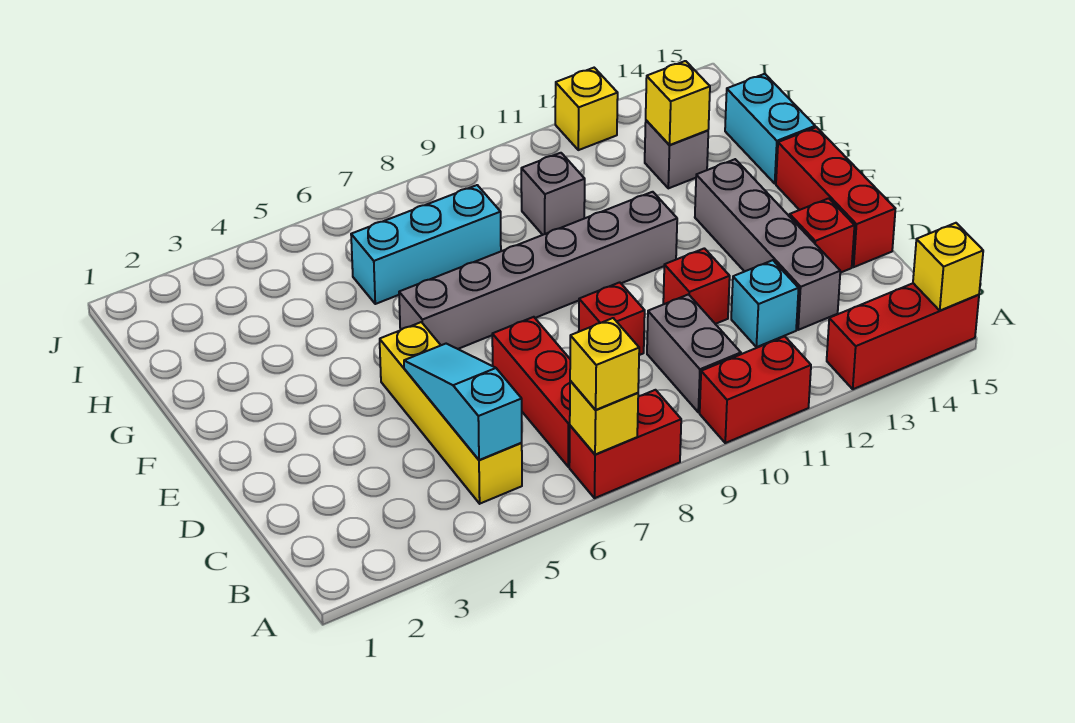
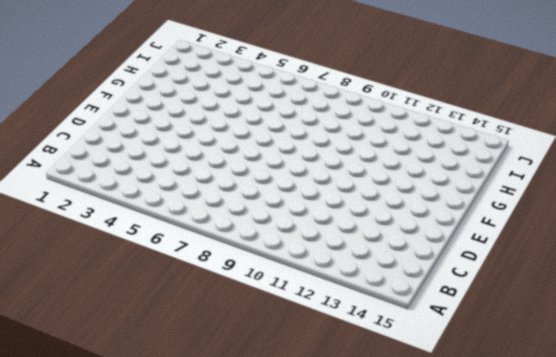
none -> red brick A7:A8 level 1
none -> red brick A10:A11 level 1
none -> red brick A13:A15 level 1

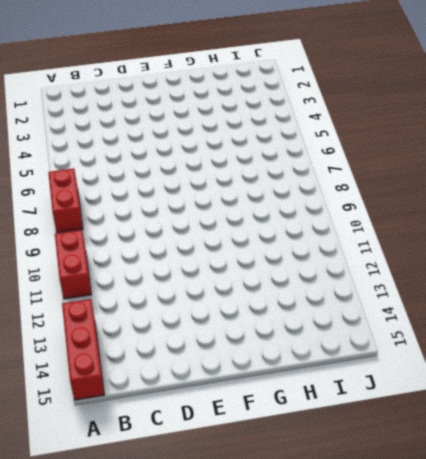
none -> yellow brick B5:E5 level 1
none -> red brick B7:D7 level 1
none -> grey brick B10:C10 level 1

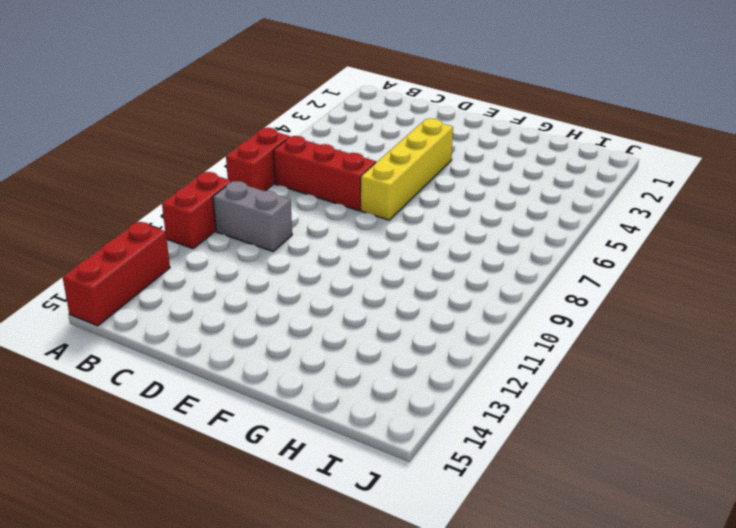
yellow brick E4:E7 level 1 -> yellow brick B5:E5 level 1
none -> cyan brick C12 level 1
none -> grey brick C13:F13 level 1
none -> red brick D9 level 1

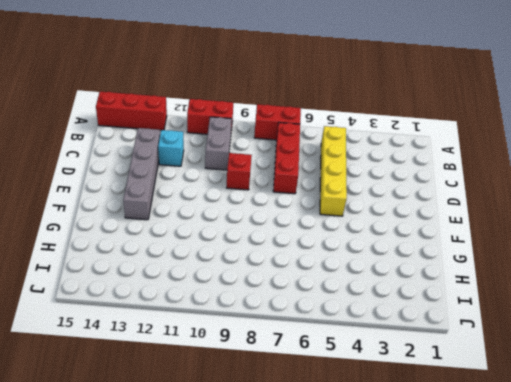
none -> red brick D11 level 1
none -> red brick D14 level 1
none -> red brick D15:F15 level 1

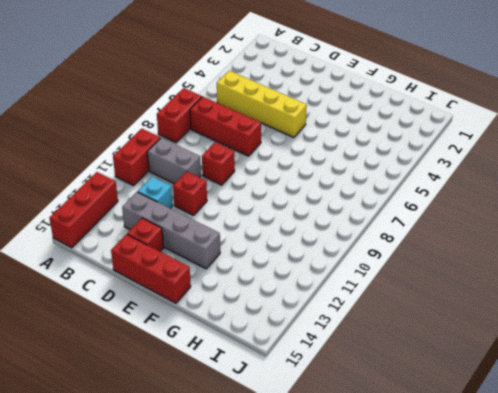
none -> grey brick F6:F11 level 1
none -> cyan brick G15:H15 level 1
none -> cyan brick H6:H8 level 1

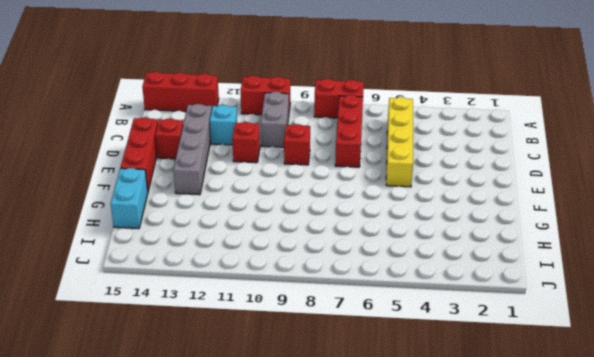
none -> grey brick F6:F11 level 1
none -> cyan brick H6:H8 level 1
none -> grey brick H10 level 1

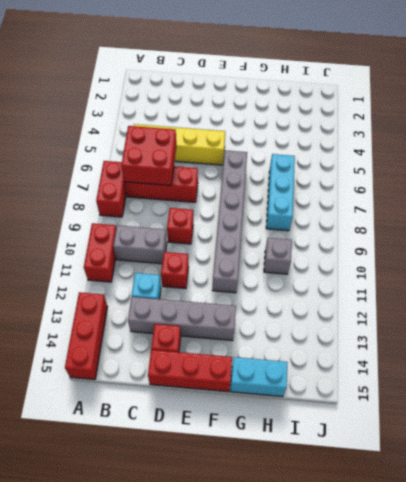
red brick B6:C7 level 2 -> none
none -> grey brick H13 level 1
none -> yellow brick J12 level 1
none -> yellow brick A7 level 2

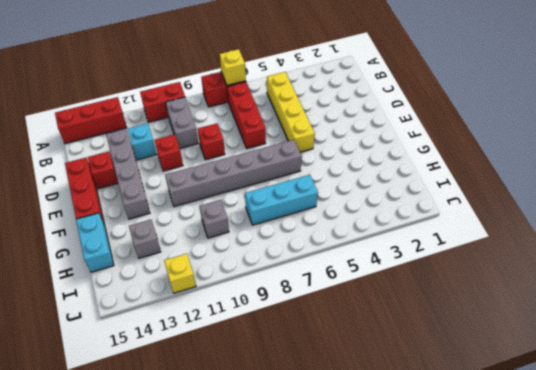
none -> yellow brick A15 level 2
none -> cyan slope B5:D5 level 2 top B
none -> yellow brick H13 level 2

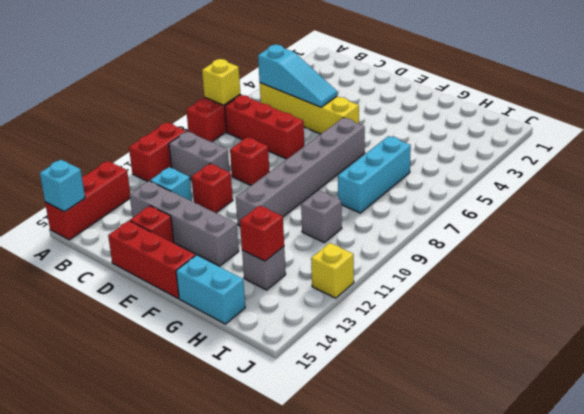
cyan brick A15 level 2 -> yellow brick A15 level 2
red brick H13 level 2 -> yellow brick H13 level 2
none -> yellow brick A7 level 3

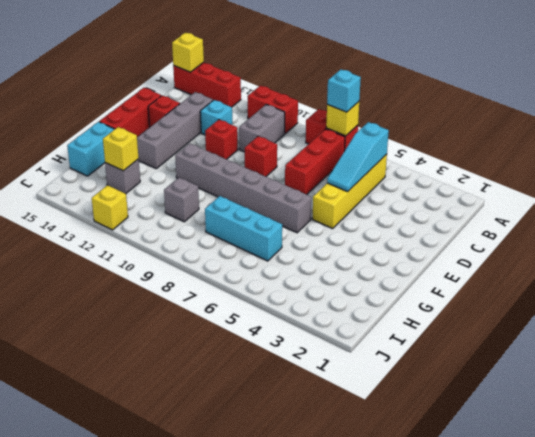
cyan brick A7 level 3 -> yellow brick A7 level 3

